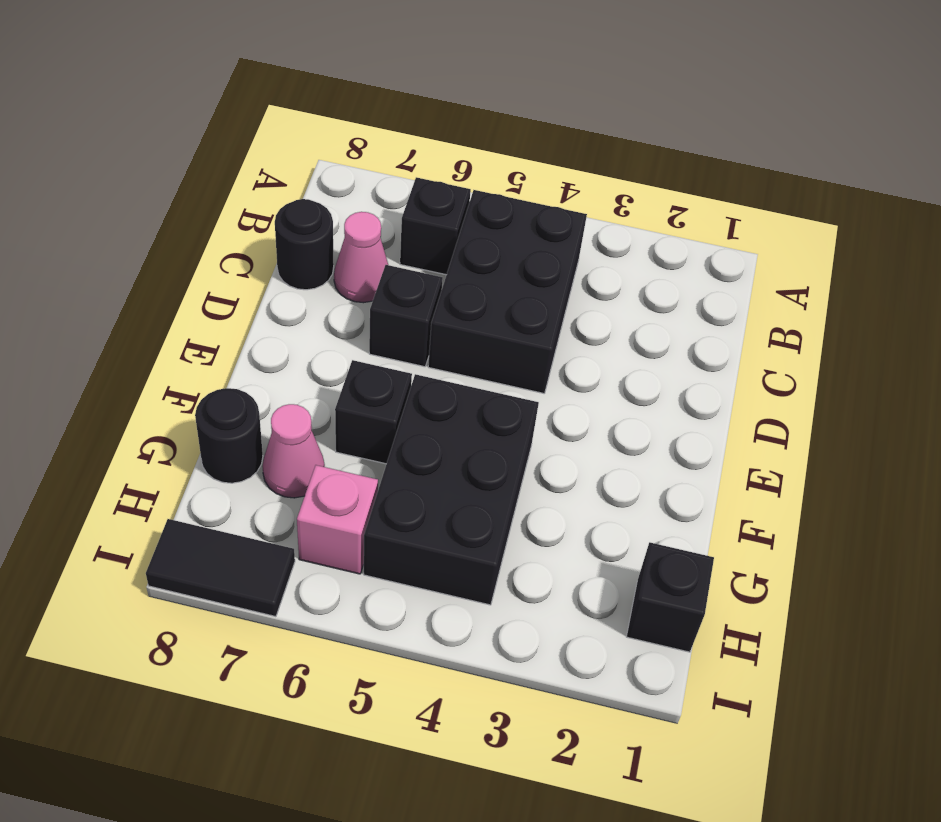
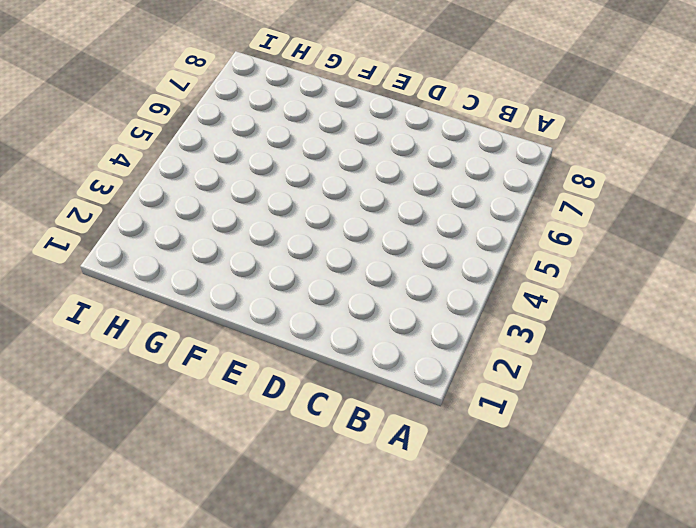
none -> black brick B4:D5 level 1
none -> black brick B6 level 1
none -> pink cone C7 level 1

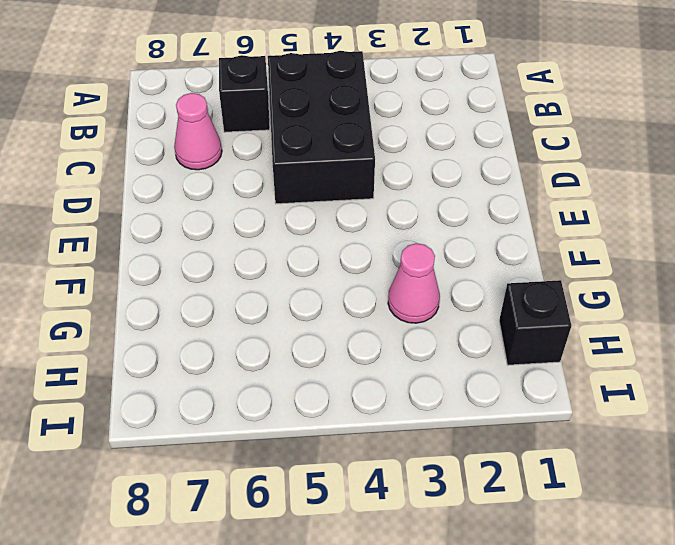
pink cone G3 level 1 -> pink cone G7 level 1
none -> black round brick C8 level 1
none -> black brick D6 level 1
none -> black brick F4:H5 level 1

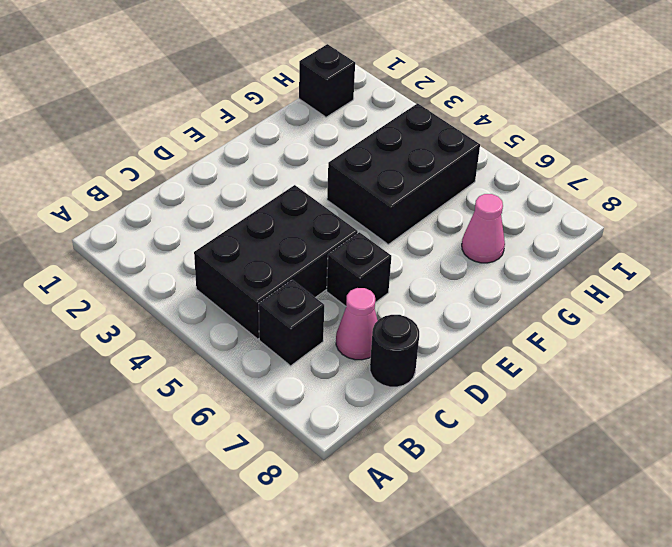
none -> black brick F6 level 1
none -> black round brick G8 level 1
none -> pink brick H6 level 1

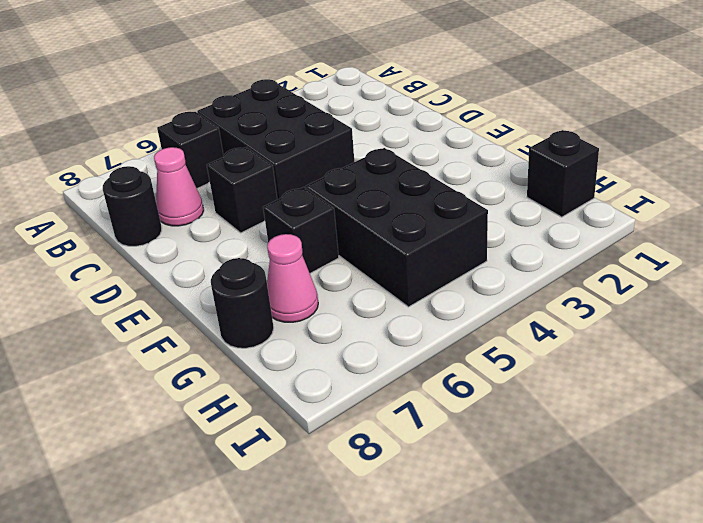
none -> pink brick H6 level 1
none -> black tile I7:I8 level 1

